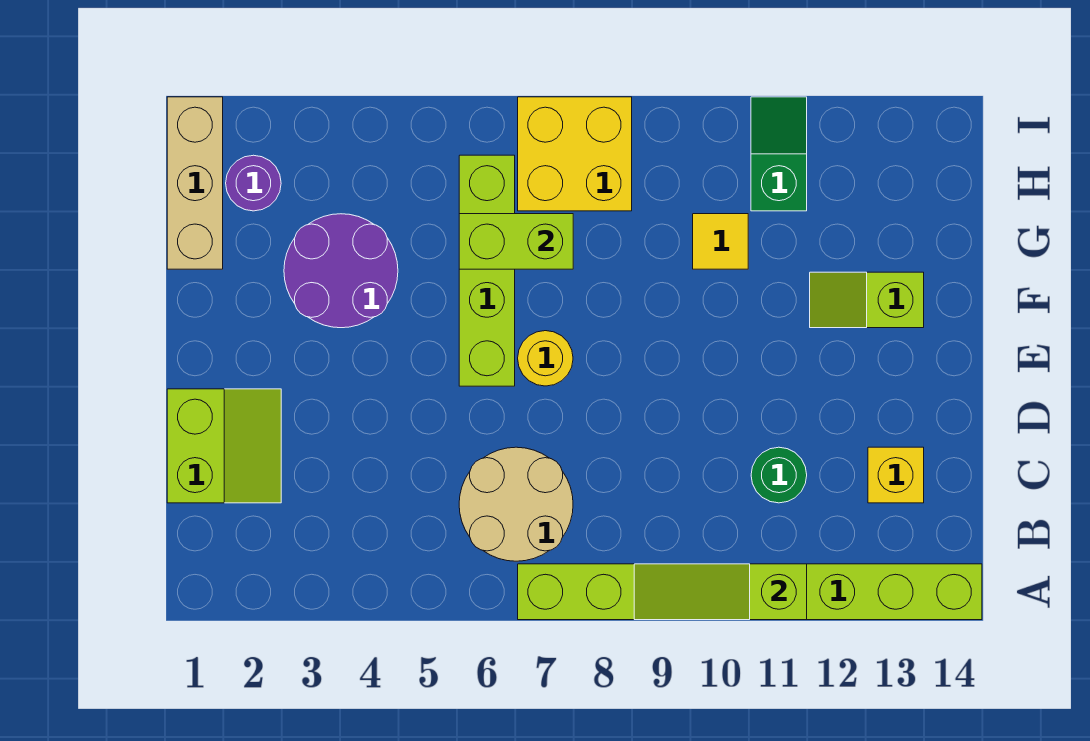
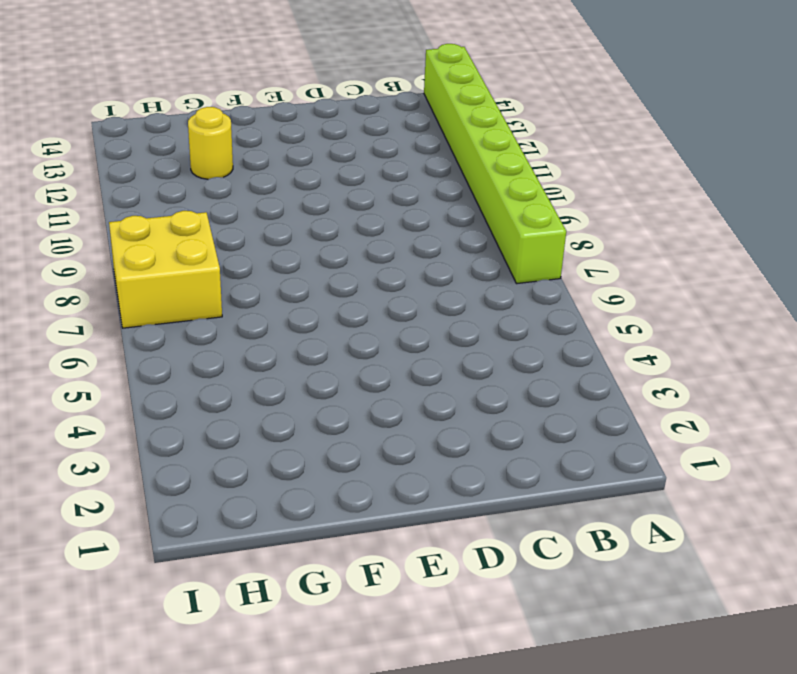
yellow round brick G12 level 1 -> yellow round brick E7 level 1
none -> tan round brick B6:C7 level 1
none -> lime slope C1:D2 level 1 top 1
none -> green round brick C11 level 1

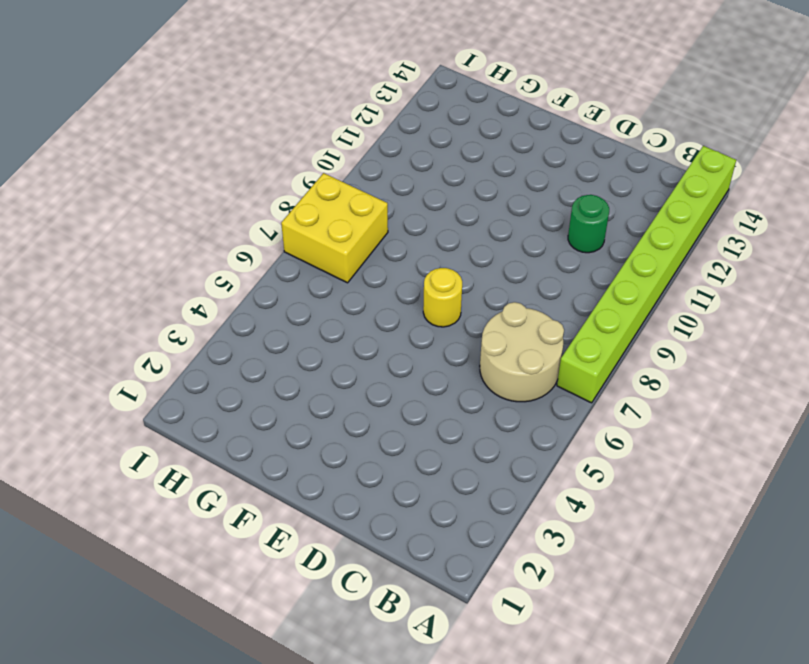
none -> lime slope C1:D2 level 1 top 1
none -> yellow brick C13 level 1
none -> lime brick E6:H6 level 1

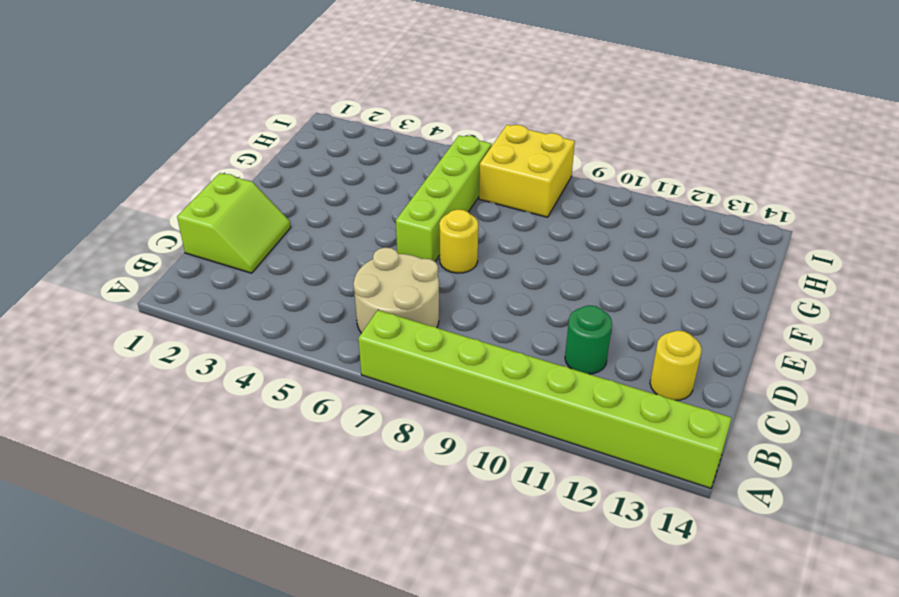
yellow round brick C13 level 1 -> yellow brick C13 level 1
none -> purple round brick F3:G4 level 1
none -> lime slope F12:F13 level 1 top 13
none -> tan brick G1:I1 level 1

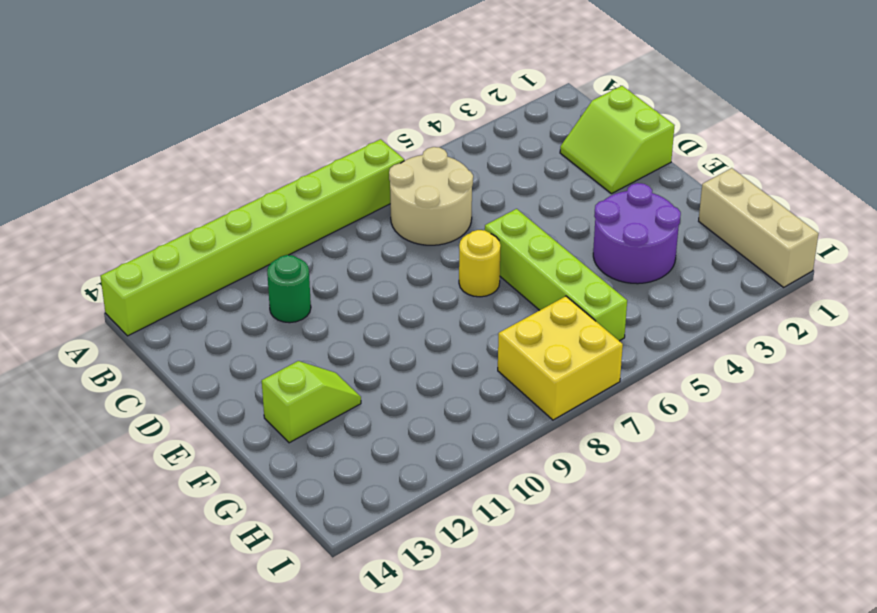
none -> yellow brick C13 level 1
none -> yellow tile G10 level 1
none -> purple round brick H2 level 1

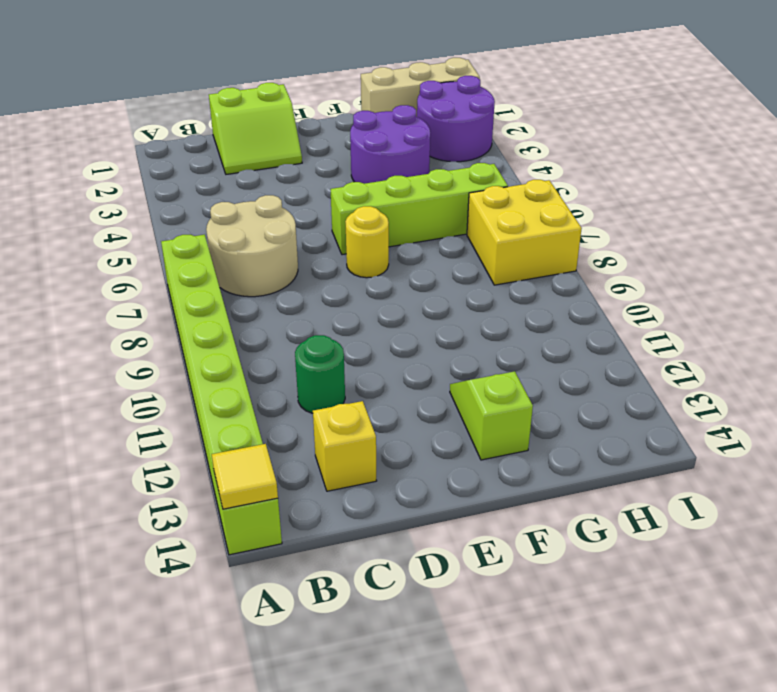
yellow tile A14 level 2 -> yellow tile G10 level 1
purple round brick H2:I3 level 1 -> purple round brick H2 level 1
none -> green slope H11:I11 level 1 top H
none -> lime slope A9:A11 level 2 top 11
none -> lime brick G6:G7 level 2

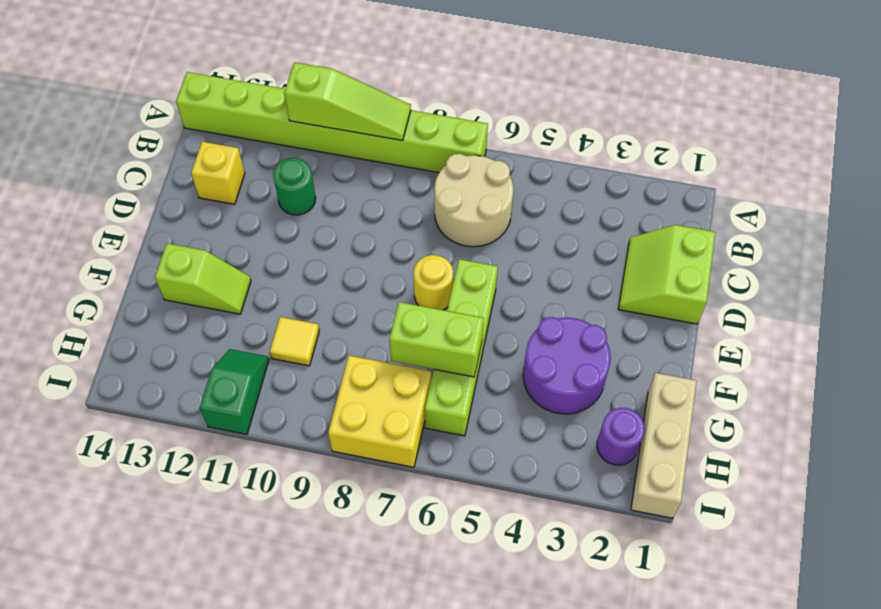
green slope H11:I11 level 1 top I -> green slope H11:I11 level 1 top H

